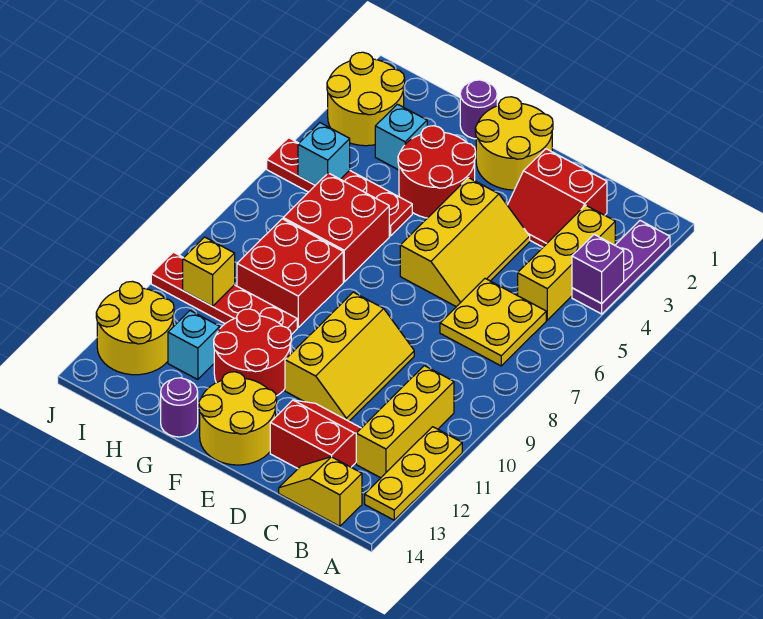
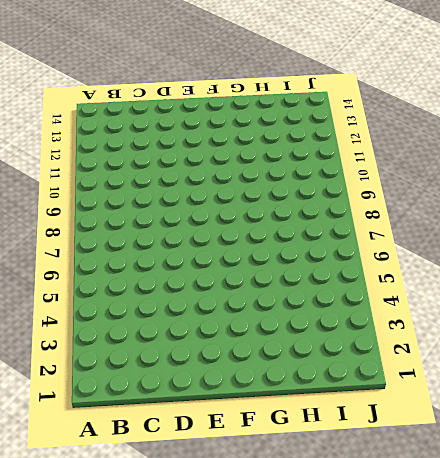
none -> purple plate A2:A4 level 1
none -> yellow plate A11:A13 level 1
none -> yellow brick B3:B5 level 1

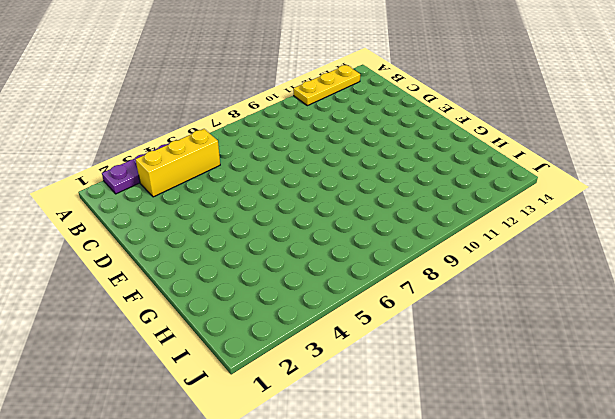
none -> yellow plate B6:C7 level 1
none -> yellow brick B10:B12 level 1
none -> yellow slope B14:C14 level 1 top B

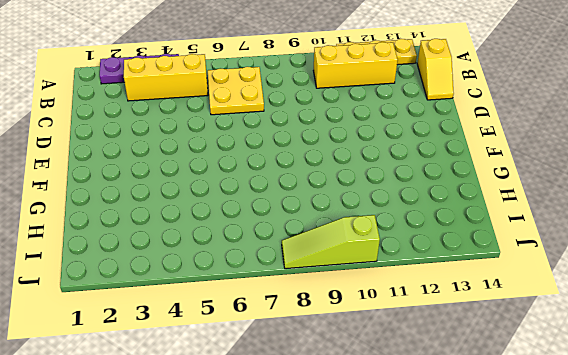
lime slope J8:J10 level 1 top 10 -> red plate G10:J10 level 1
none -> red slope C2:D3 level 1 top 2
none -> red slope C12:D13 level 1 top 13
none -> yellow slope D4:E6 level 1 top E

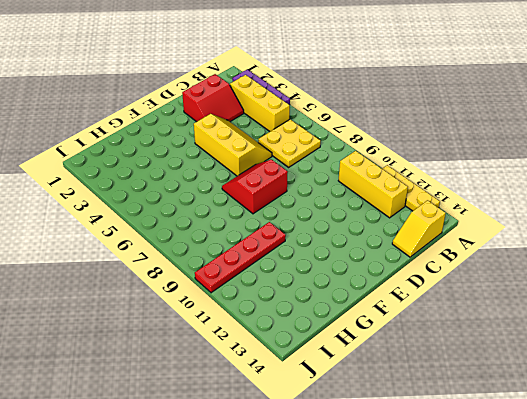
red slope E7:F8 level 1 top 8 -> red slope C12:D13 level 1 top 13
none -> yellow slope D9:E11 level 1 top E
none -> yellow round brick E1:F2 level 1
none -> yellow round brick E13:F14 level 1

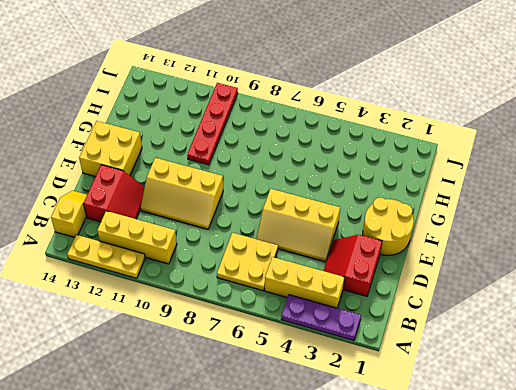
yellow brick E13:F14 level 1 -> yellow round brick E13:F14 level 1
none -> red round brick F3:G4 level 1
none -> red round brick F11:G12 level 1
none -> purple round brick G1 level 1

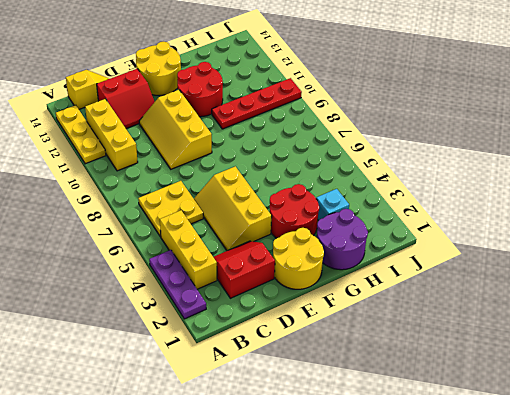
purple round brick G1:H2 level 1 -> purple round brick G1 level 1
none -> red plate G5:J5 level 1
none -> red brick G6:H7 level 1
none -> red brick G8:H9 level 1

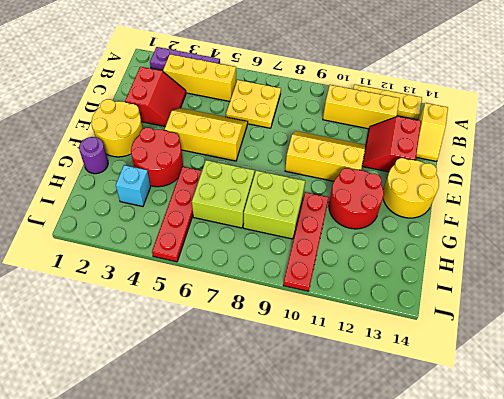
lime brick G6:H7 level 1 -> red brick G6:H7 level 1
lime brick G8:H9 level 1 -> red brick G8:H9 level 1
none -> purple round brick G14 level 1
none -> cyan brick H12 level 1
none -> yellow round brick I2:J3 level 1

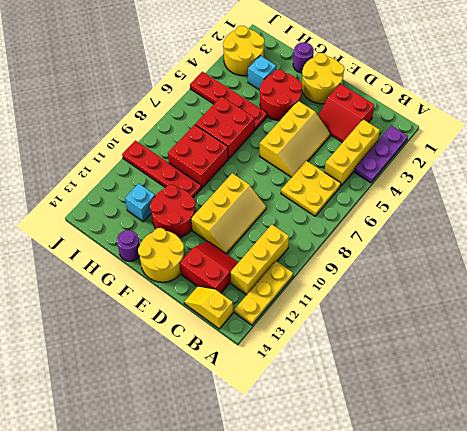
none -> yellow round brick I12:J13 level 1
none -> purple brick A4 level 2
none -> cyan brick I5 level 2

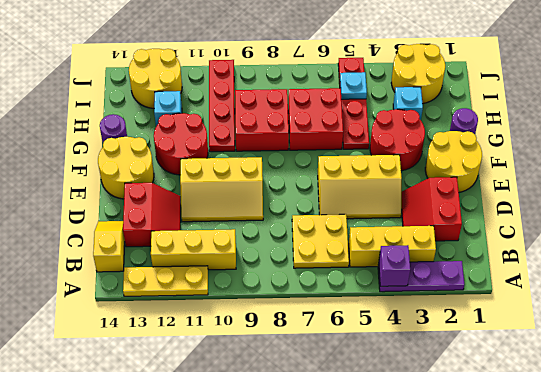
cyan plate I5 level 2 -> cyan brick I5 level 2
none -> yellow brick I10 level 2

